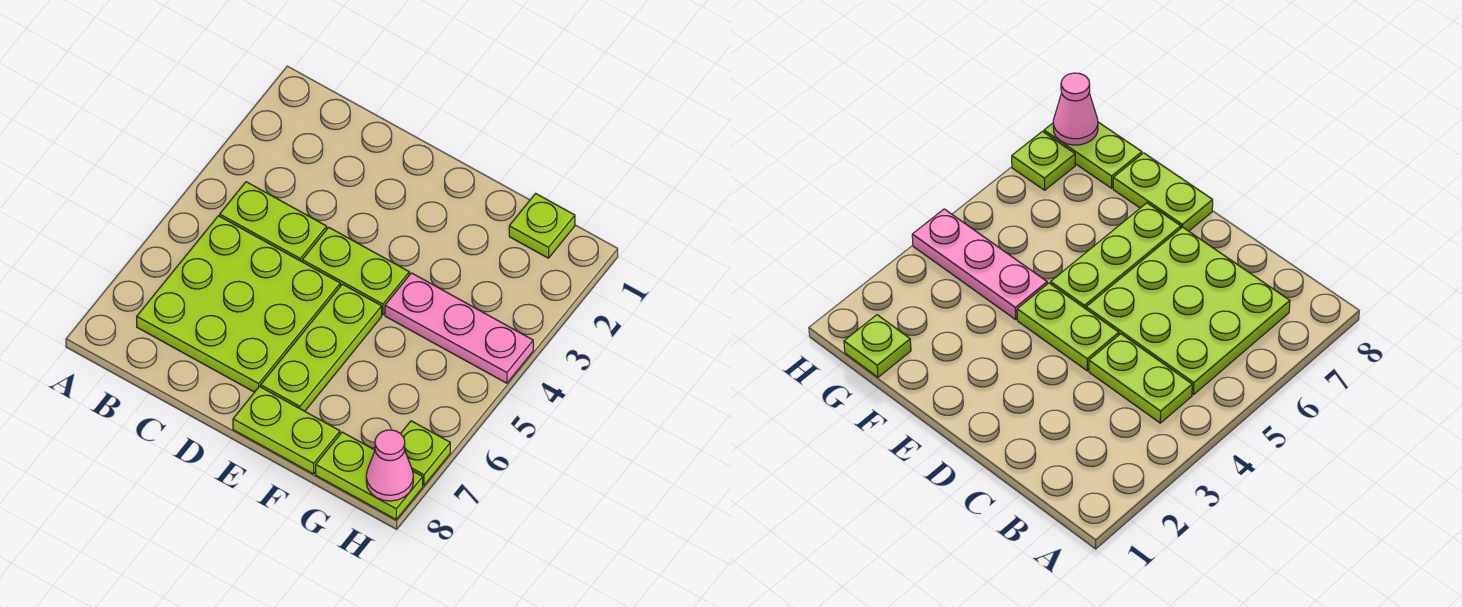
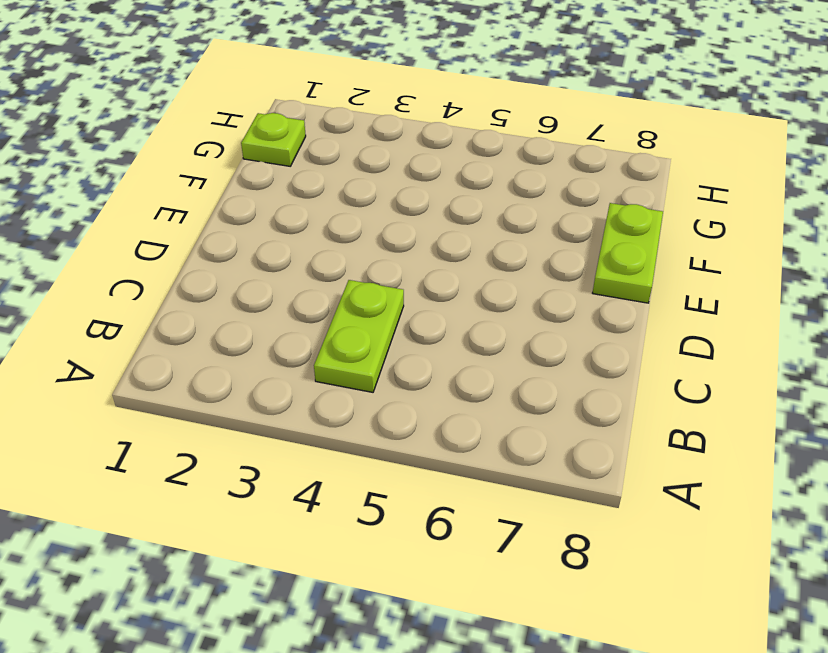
none -> lime plate B5:D7 level 1
none -> lime plate D4:E4 level 1

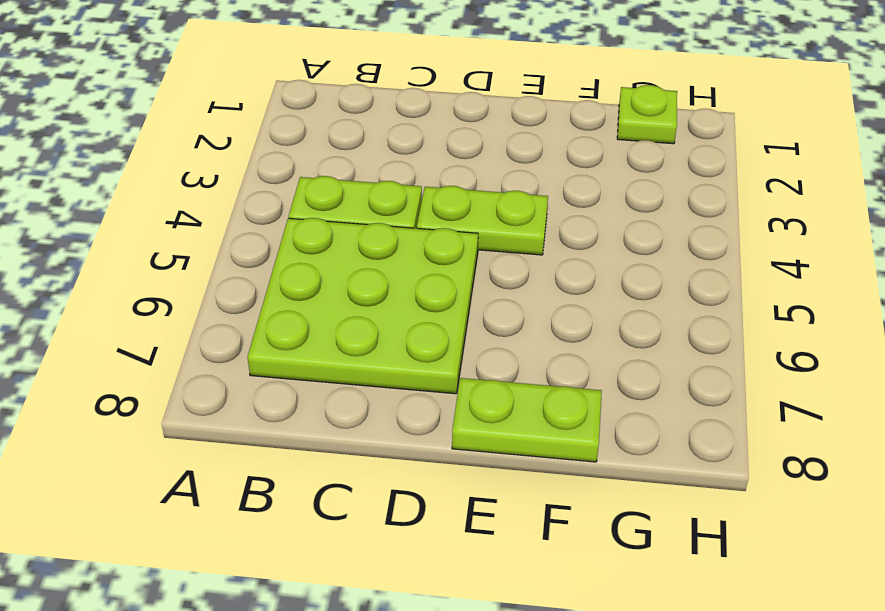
none -> lime plate E5:E7 level 1
none -> pink plate F4:H4 level 1

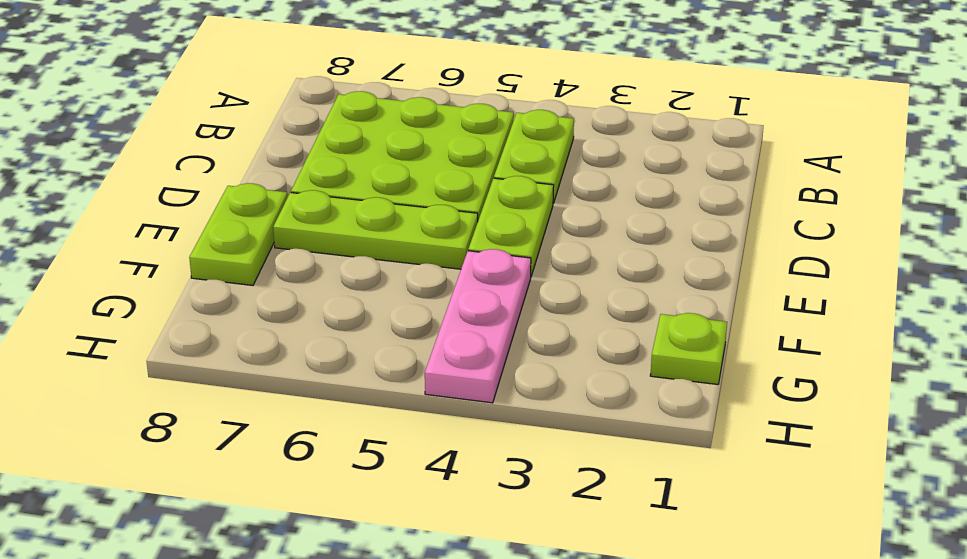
none -> lime plate G8:H8 level 1
none -> lime plate H7 level 1

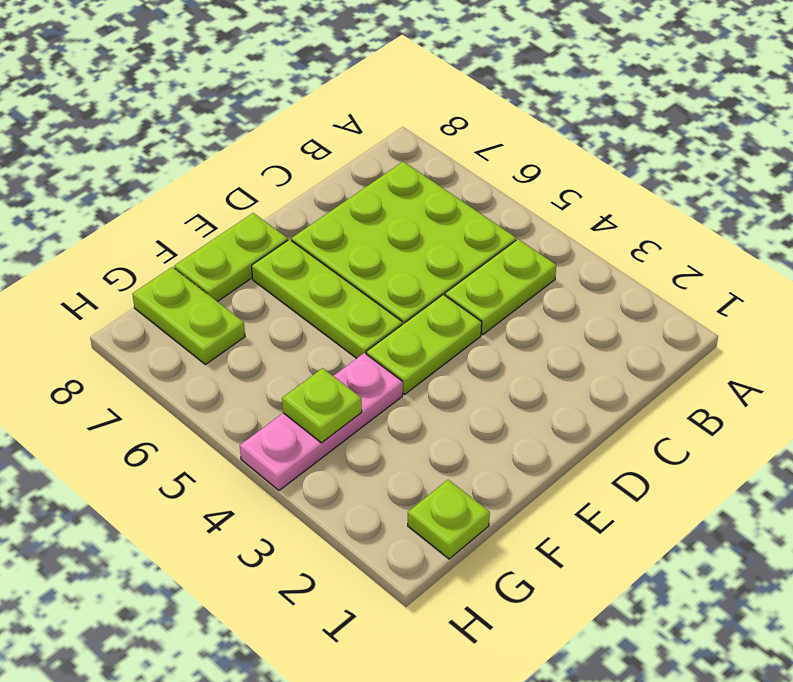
lime plate G4 level 2 -> lime plate H7 level 1
lime plate G7:G8 level 1 -> lime plate G8:H8 level 1
none -> pink cone H8 level 2

